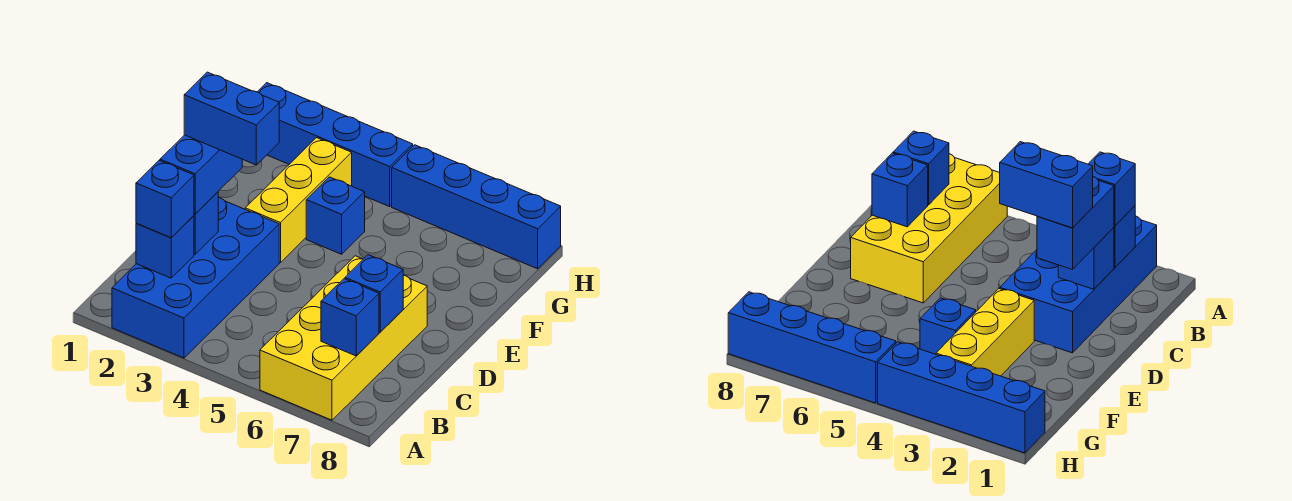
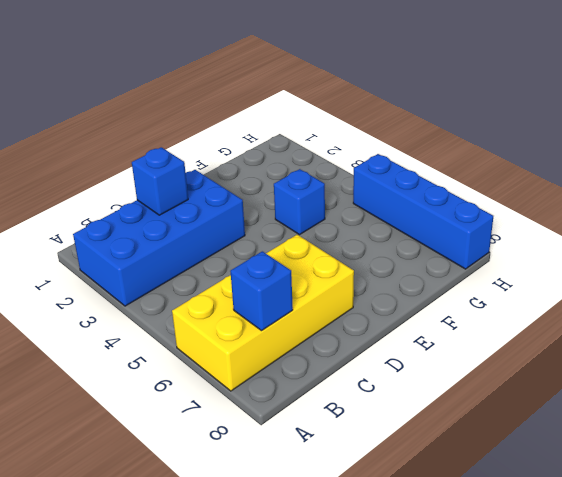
none -> yellow brick E3:G3 level 1
none -> blue brick H1:H4 level 1
none -> blue brick B2 level 2

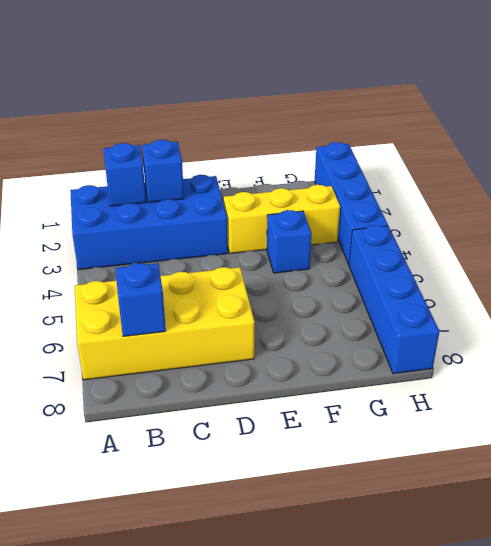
none -> blue brick C7 level 2
none -> blue brick B2 level 3
none -> blue brick C2:D2 level 3

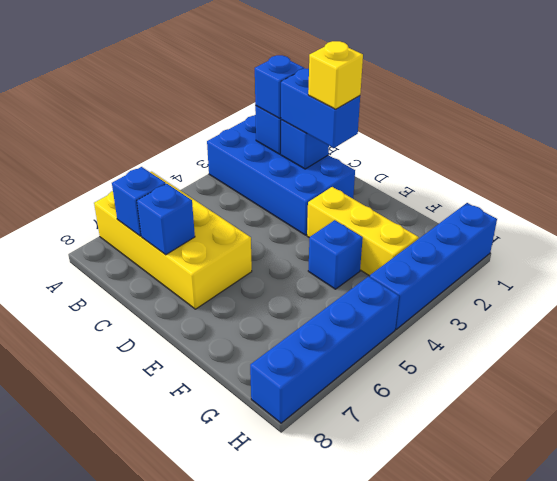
yellow brick D2 level 4 -> blue brick D2:D3 level 4

